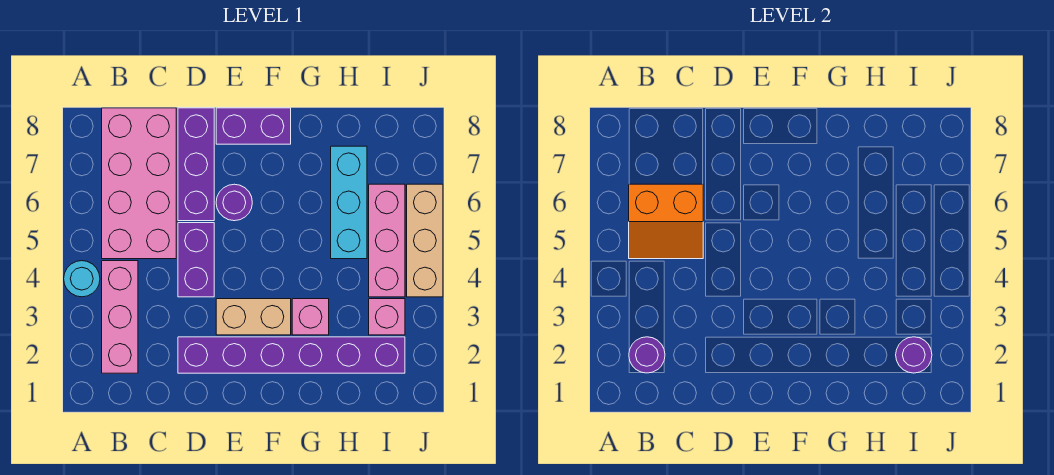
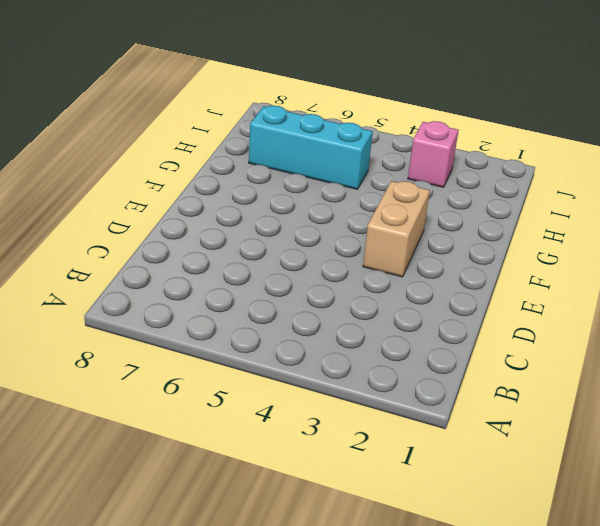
none -> cyan round brick A4 level 1
none -> pink brick B2:B4 level 1
none -> pink brick B5:C8 level 1

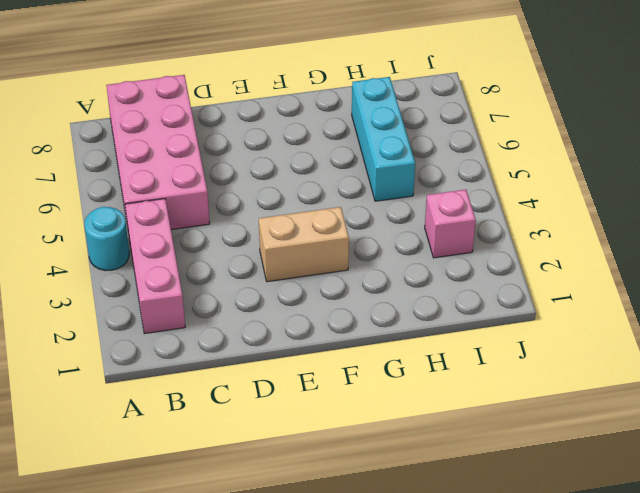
none -> purple brick D2:I2 level 1
none -> purple brick D4:D5 level 1
none -> purple brick D6:D8 level 1

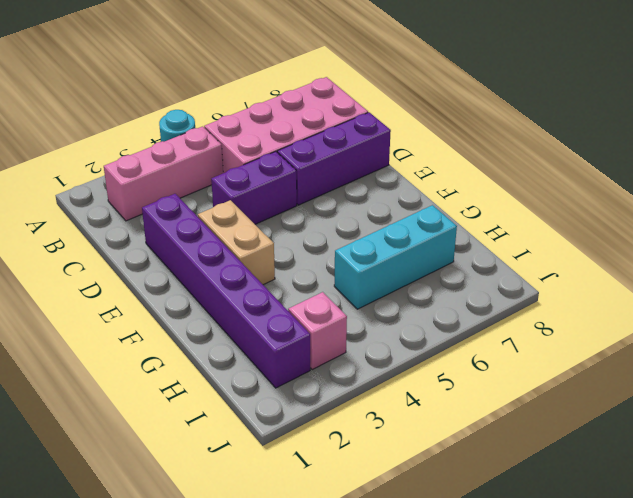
none -> purple round brick E6 level 1
none -> purple brick E8:F8 level 1
none -> pink brick G3 level 1

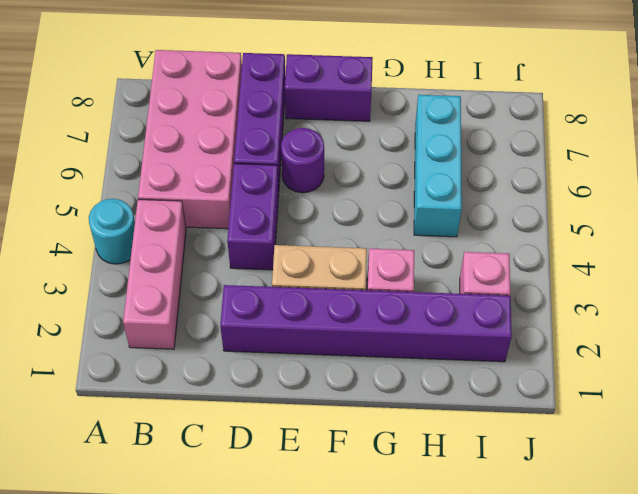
none -> pink brick I4:I6 level 1
none -> tan brick J4:J6 level 1
none -> purple round brick B2 level 2

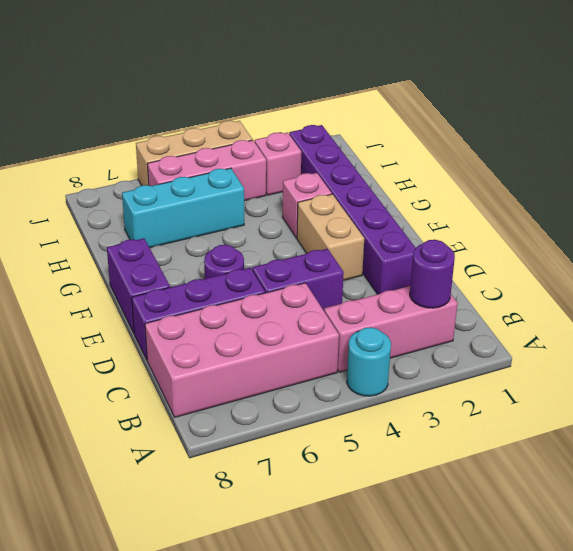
none -> orange slope B5:C6 level 2 top 6
none -> purple round brick I2 level 2

